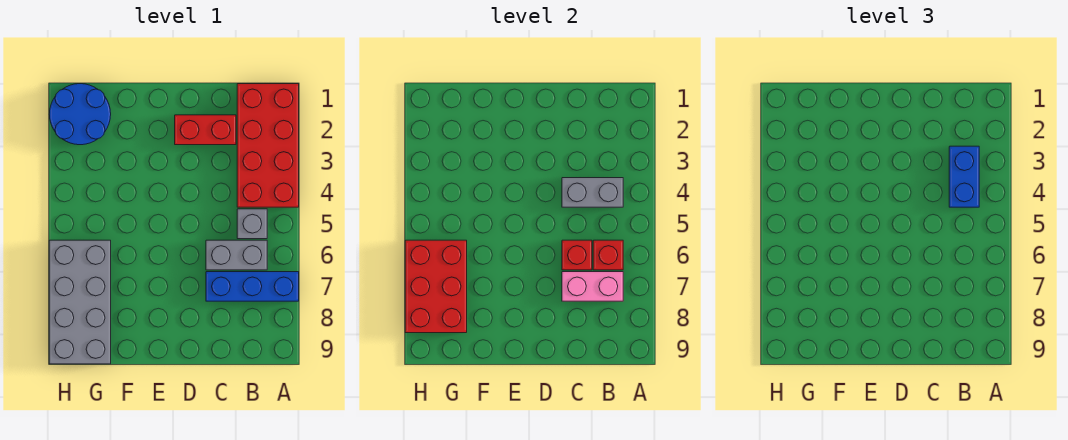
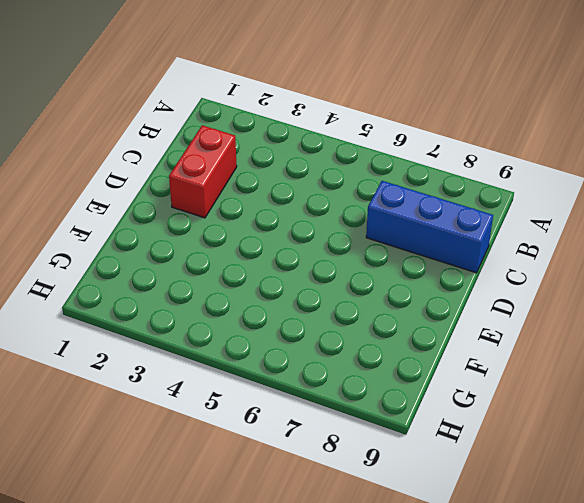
blue brick C7:C9 level 1 -> blue brick A7:C7 level 1
none -> red brick A1:B4 level 1
none -> grey brick B5 level 1
none -> grey brick B6:C6 level 1

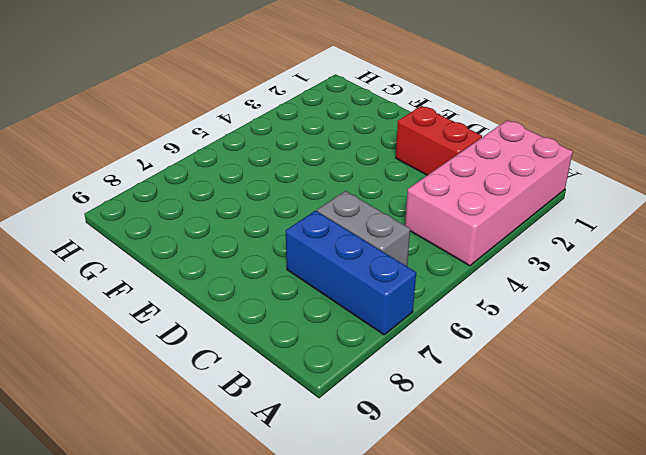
pink brick A1:B4 level 1 -> red brick A1:B4 level 1
none -> grey brick B5 level 1
none -> blue round brick G1:H2 level 1
none -> grey brick G6:H9 level 1

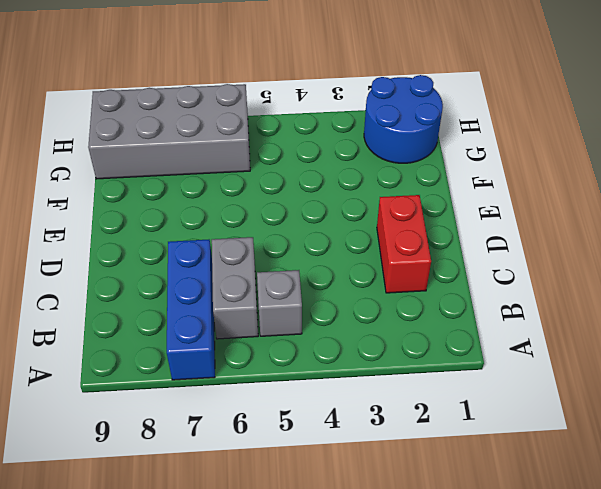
none -> red brick A1:B4 level 1
none -> grey brick B4:C4 level 2
none -> red brick B6 level 2

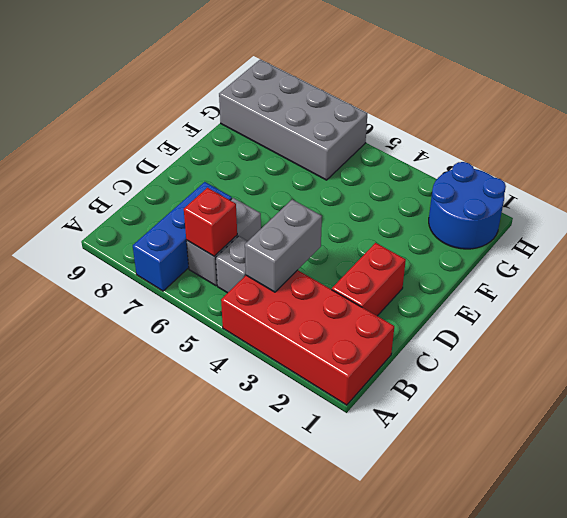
none -> pink brick B7:C7 level 2
none -> red brick C6 level 2
none -> red brick G6:H8 level 2

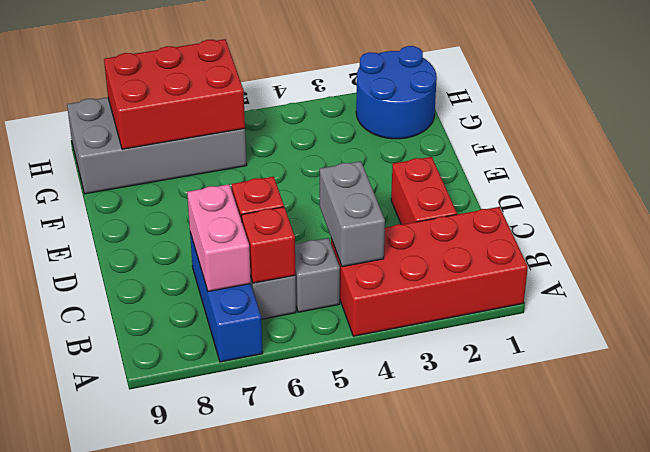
none -> blue brick B3:B4 level 3

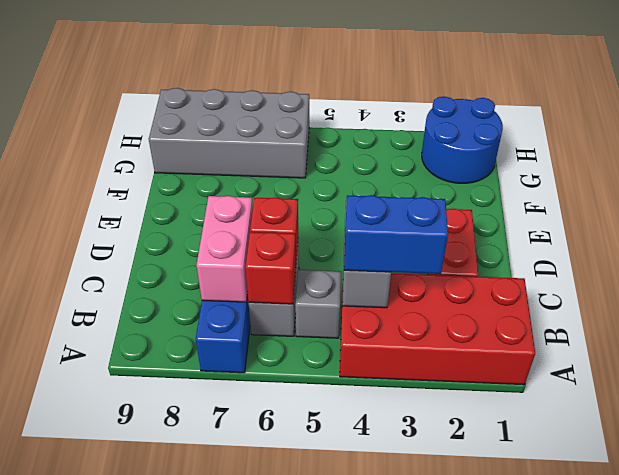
none -> red brick G6:H8 level 2

